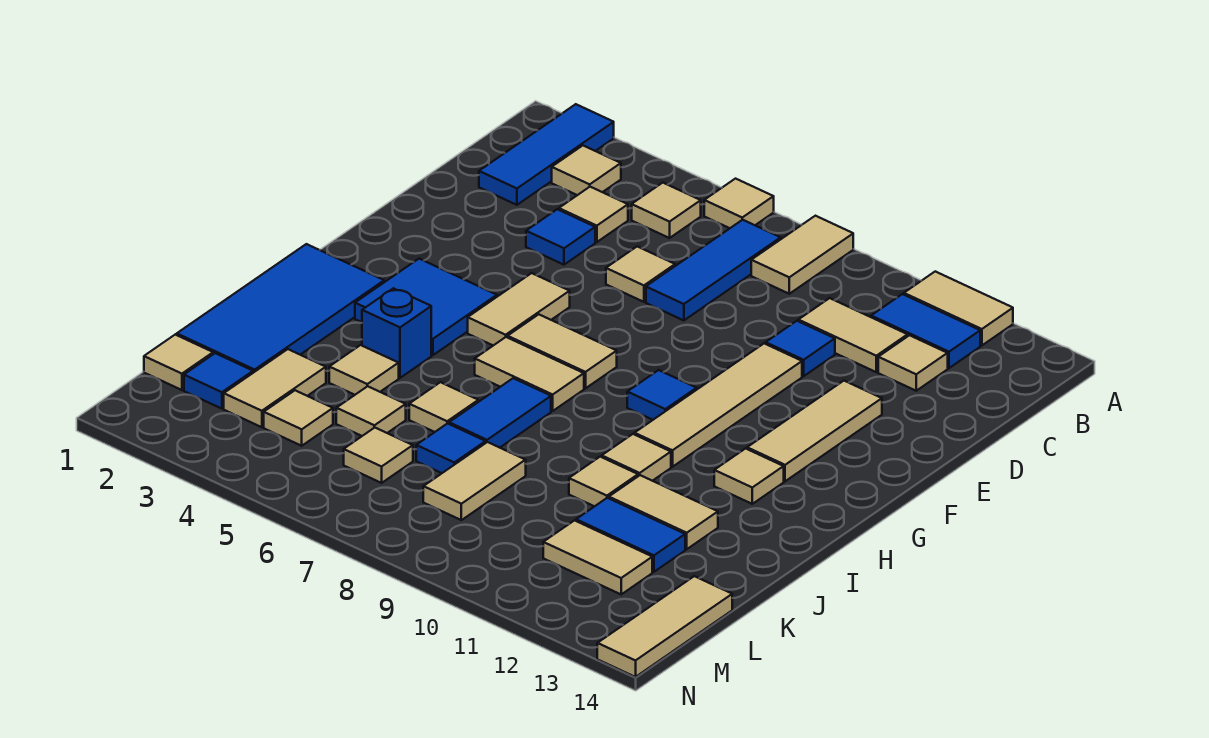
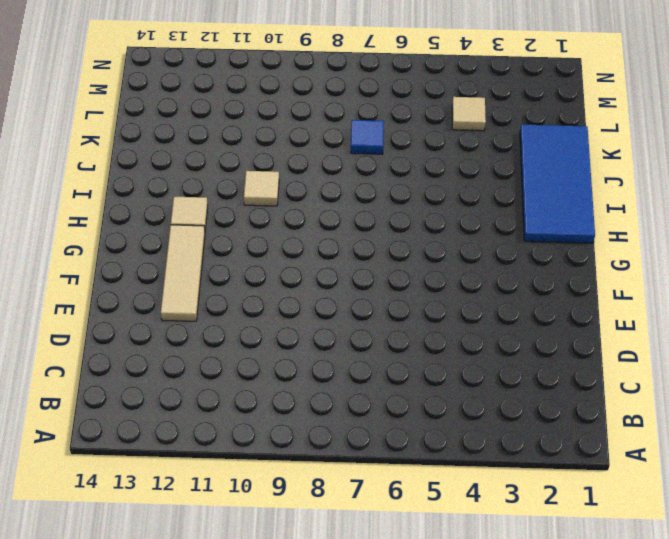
none -> blue tile A2:C2 level 1
none -> tan tile A6 level 1
none -> tan tile A8:B8 level 1
none -> tan tile A11:A12 level 1

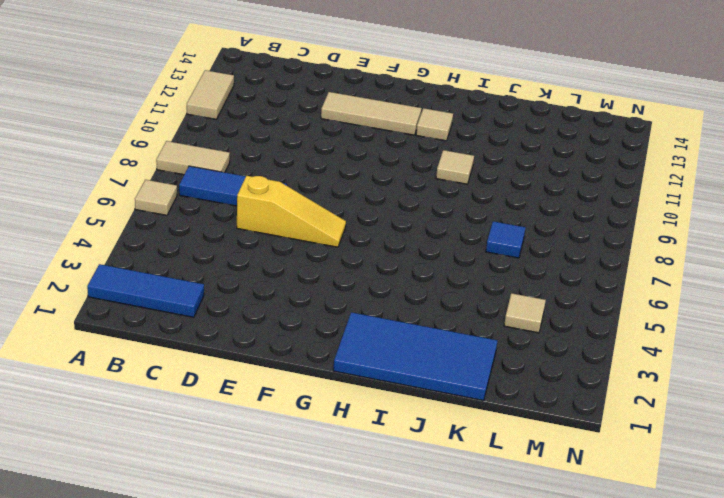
yellow slope D6:F6 level 1 top D -> tan tile D6 level 1
none -> tan tile B3 level 1
none -> tan tile B5 level 1
none -> blue tile B11:B12 level 1
none -> tan tile C4 level 1

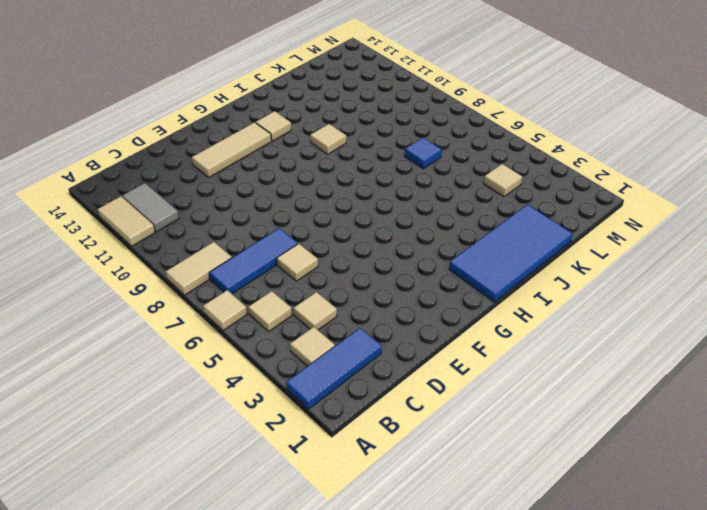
grey tile B11:B12 level 1 -> blue tile B11:B12 level 1
none -> tan tile C10:C11 level 1
none -> tan tile C12 level 1
none -> blue tile D4 level 1
none -> blue tile D10 level 1

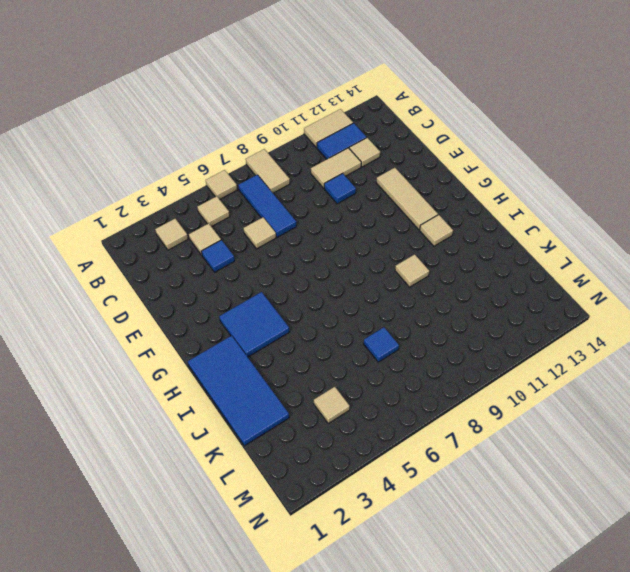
none -> blue tile A2:C2 level 1
none -> tan tile E10:H10 level 1
none -> tan tile F5:G5 level 1
none -> tan tile G6:G7 level 1

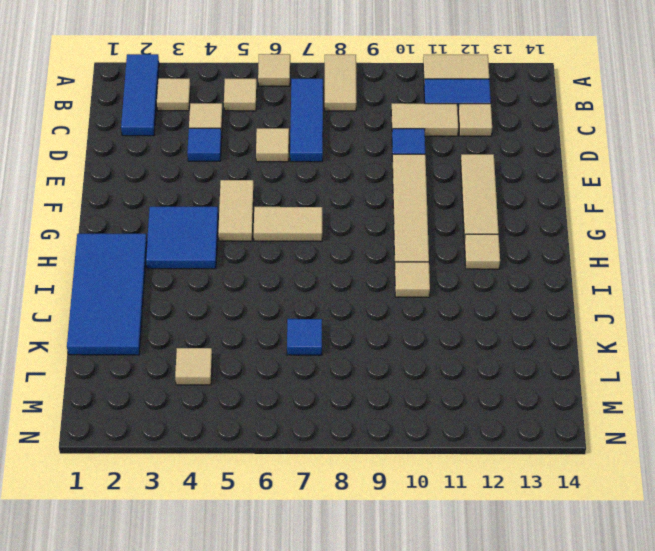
none -> blue tile G9 level 1
none -> tan tile H6:H7 level 1
none -> blue brick I4 level 1
none -> blue tile I7:J7 level 1

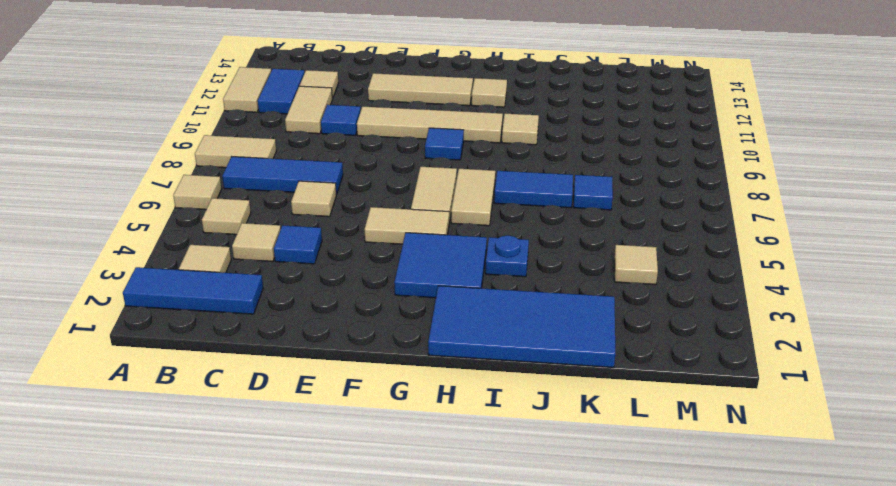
blue plate I4 level 1 -> blue brick I4 level 1
none -> tan tile J4 level 1
none -> tan tile J6 level 1
none -> tan tile J10 level 1
none -> tan tile J11:J12 level 1

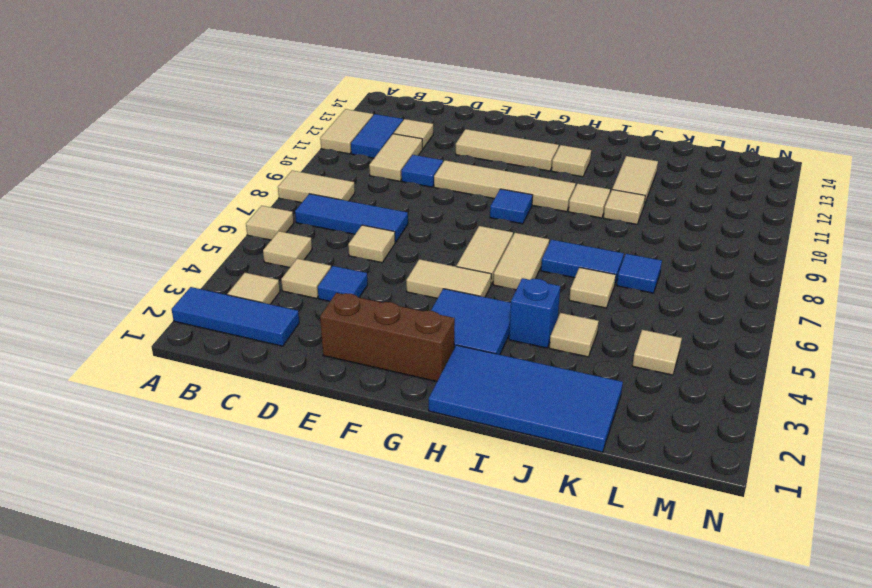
brown brick E2:G2 level 1 -> none
none -> tan tile K3:L3 level 1
none -> tan tile K5 level 1
none -> tan tile K8:L8 level 1
none -> blue tile K11:K12 level 1

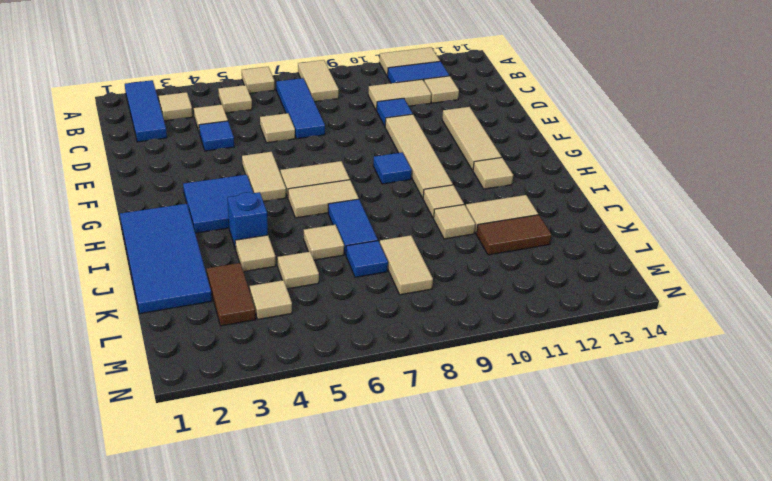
brown tile K3:L3 level 1 -> tan tile K3:L3 level 1
brown tile K11:K12 level 1 -> blue tile K11:K12 level 1
none -> tan tile L1 level 1
none -> blue tile L2 level 1
none -> tan tile L6 level 1
none -> tan tile L11:L12 level 1

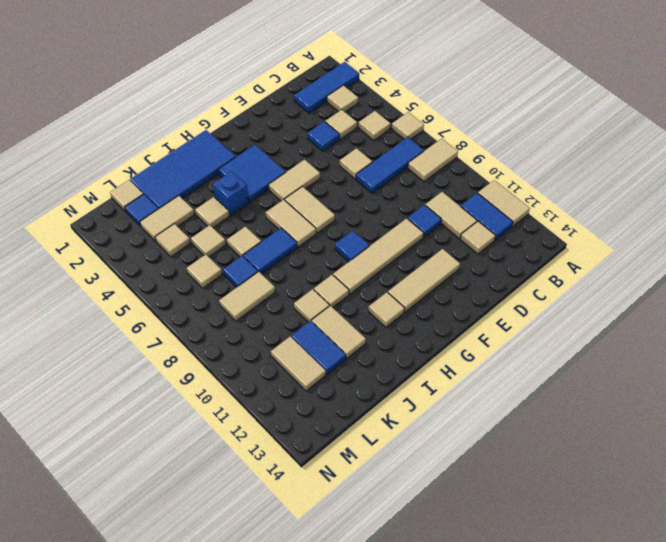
none -> tan tile L14:N14 level 1

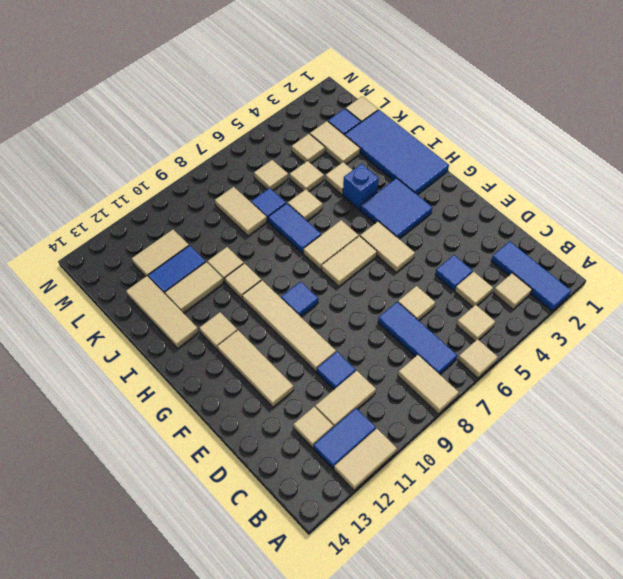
tan tile I13:K13 level 1 -> tan tile L14:N14 level 1

